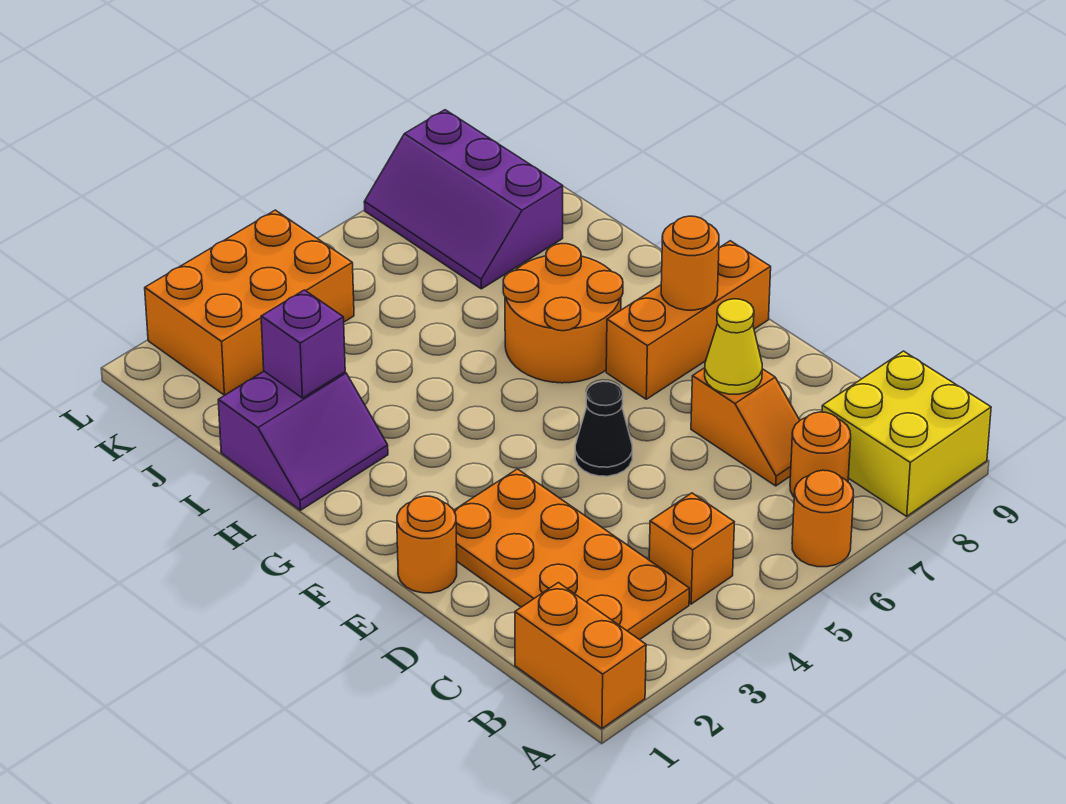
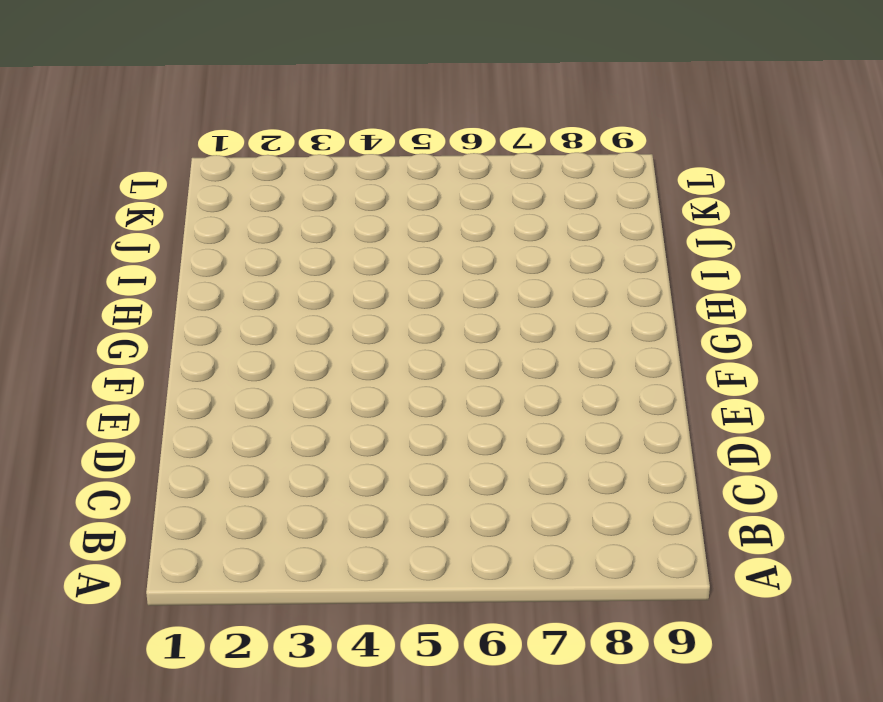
none -> orange brick A1:B1 level 1
none -> orange round brick A6 level 1
none -> yellow brick A8:B9 level 1

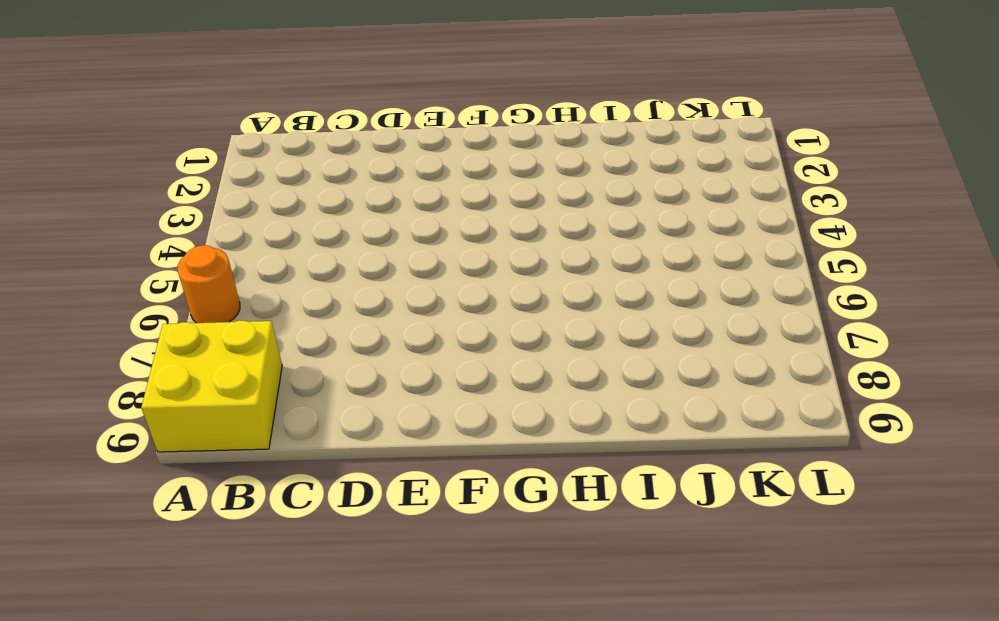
none -> orange brick A1:B1 level 1
none -> orange plate B2:E3 level 1
none -> orange brick B4 level 1

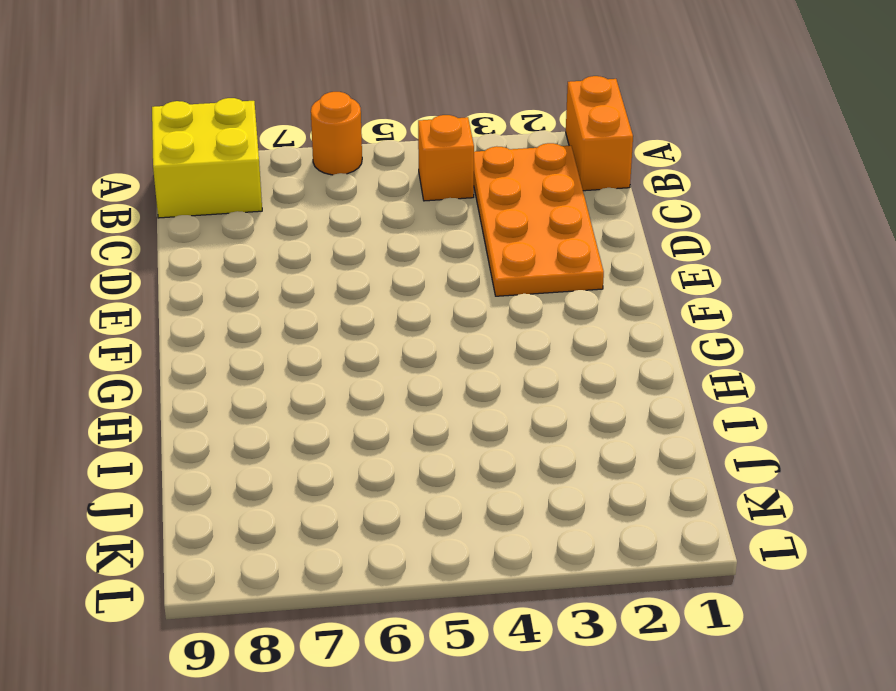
none -> orange round brick B7 level 1
none -> orange slope C7:D7 level 1 top D
none -> orange round brick E1 level 1

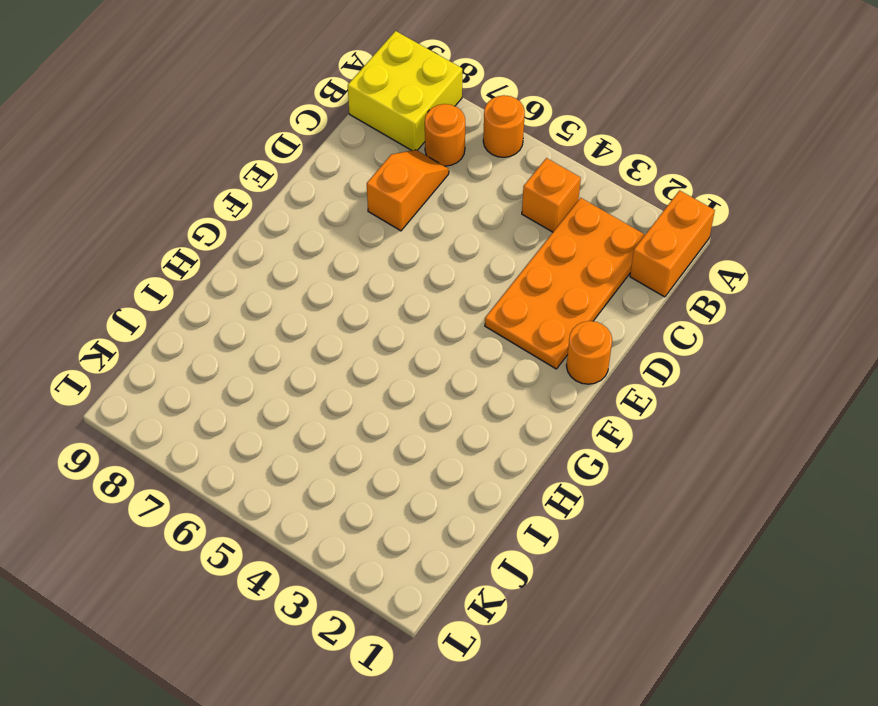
none -> black cone E5 level 1
none -> orange brick F7:F9 level 1
none -> orange round brick G6:H7 level 1

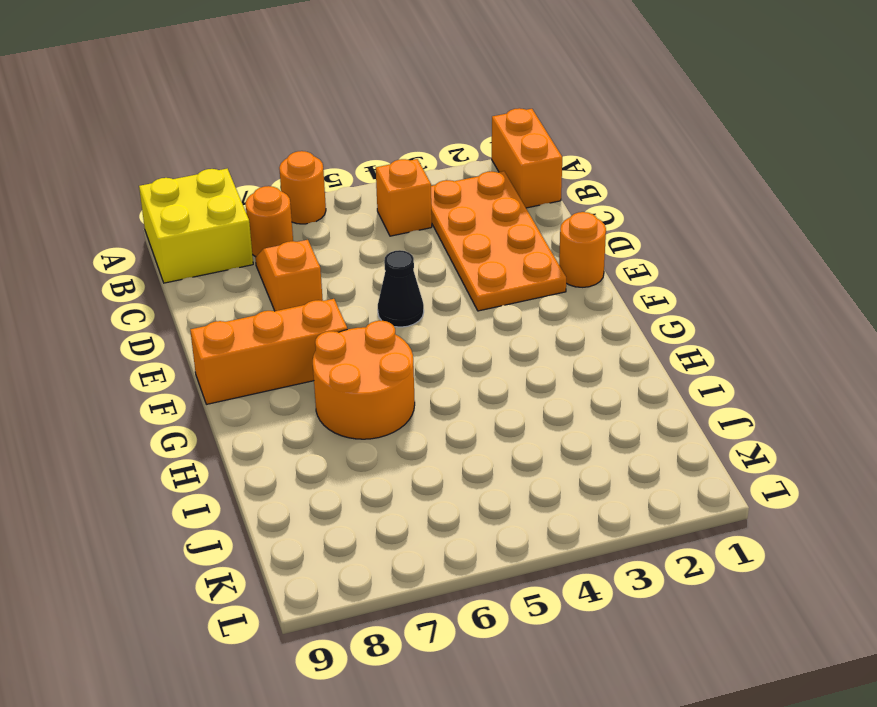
none -> purple slope H1:I2 level 1 top I
none -> purple slope J7:L8 level 1 top 8
none -> orange brick K2:L4 level 1

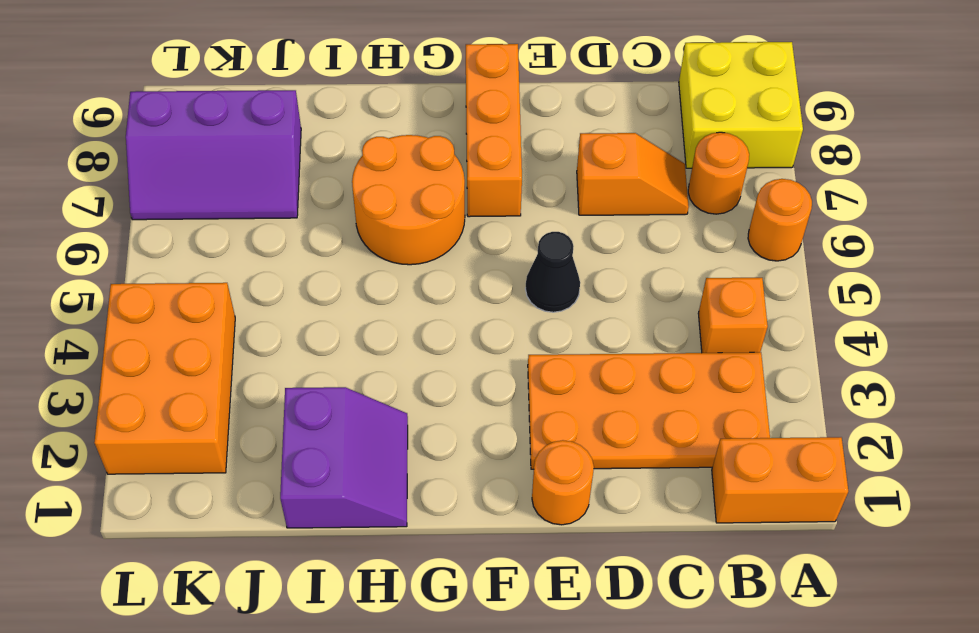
none -> yellow cone D7 level 2
none -> orange round brick F8 level 2
none -> purple brick I2 level 2

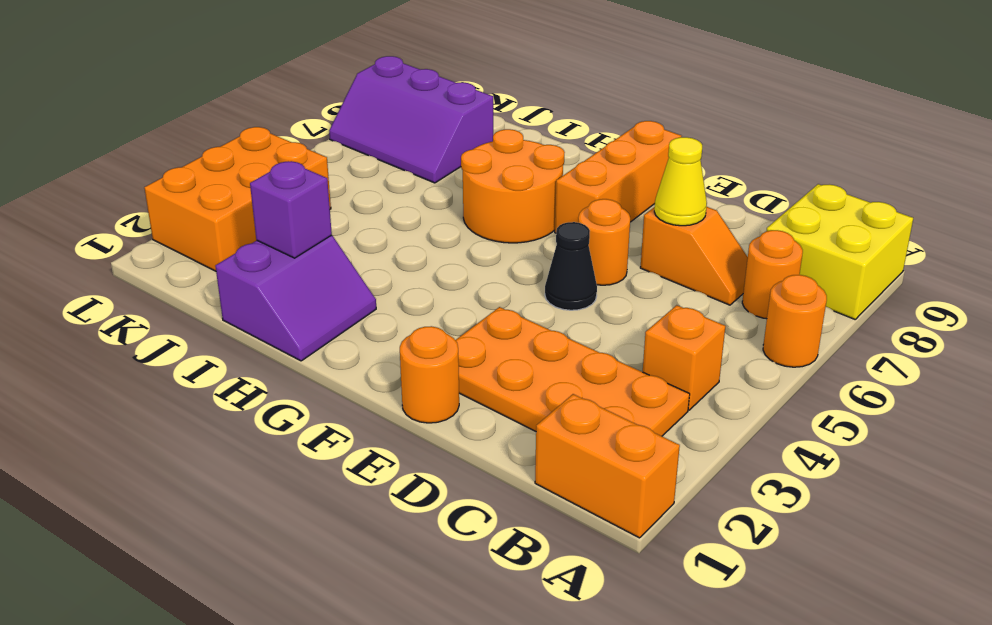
orange round brick E6 level 1 -> orange round brick F8 level 2

